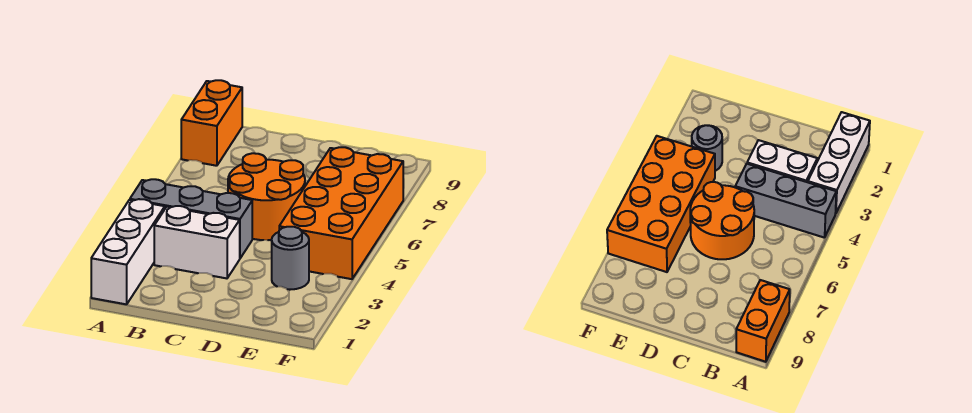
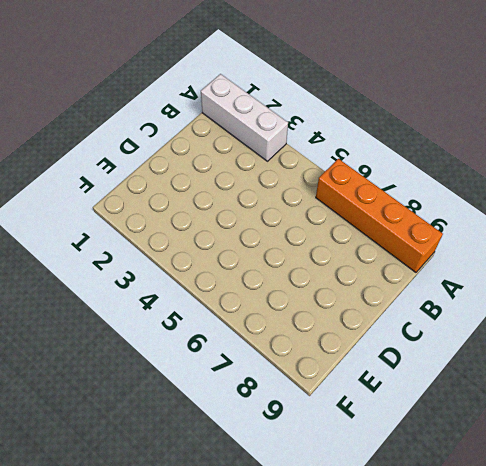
orange brick A6:A9 level 1 -> orange brick A8:A9 level 1
none -> grey brick A4:C4 level 1
none -> white brick B3:C3 level 1

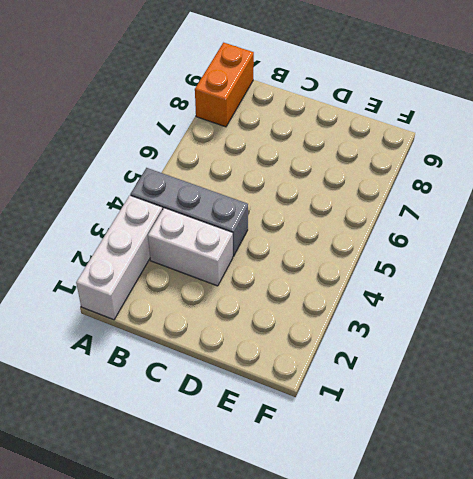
none -> orange round brick C5:D6 level 1
none -> grey round brick E3 level 1

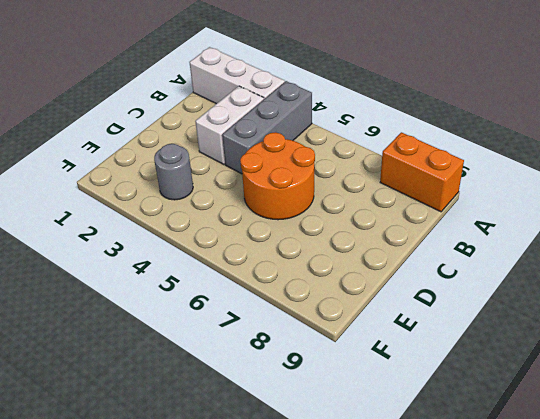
none -> orange brick E4:F7 level 1

